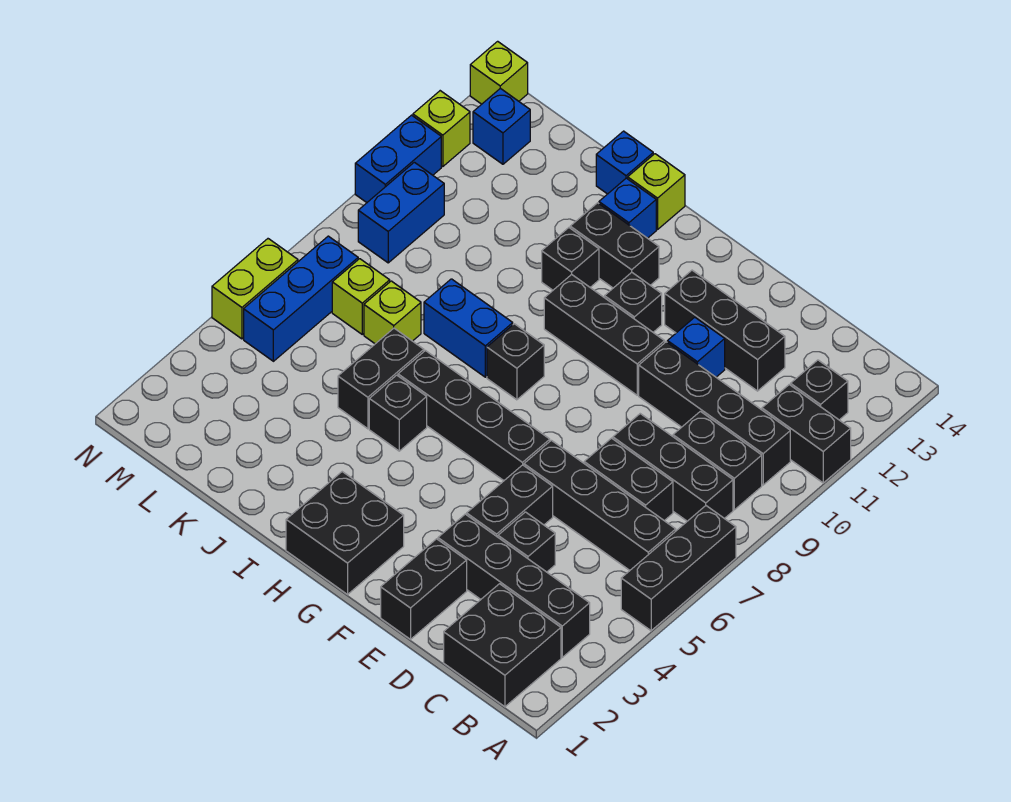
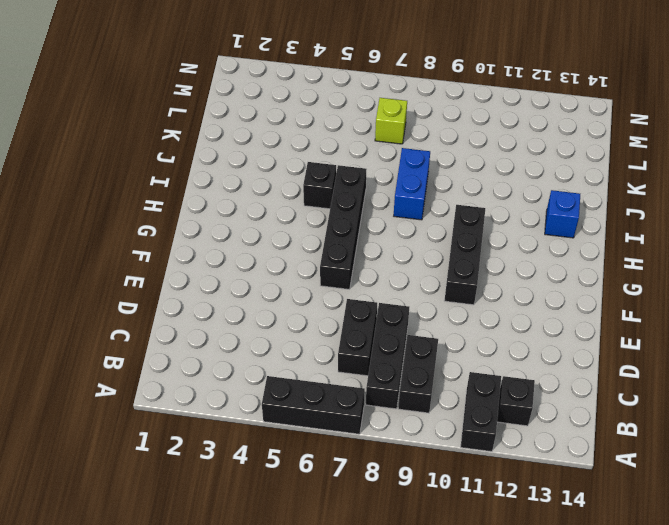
none -> black brick B1:C2 level 1
none -> black brick B3:E3 level 1
none -> black brick B6:E6 level 1
none -> black brick B10:E10 level 1

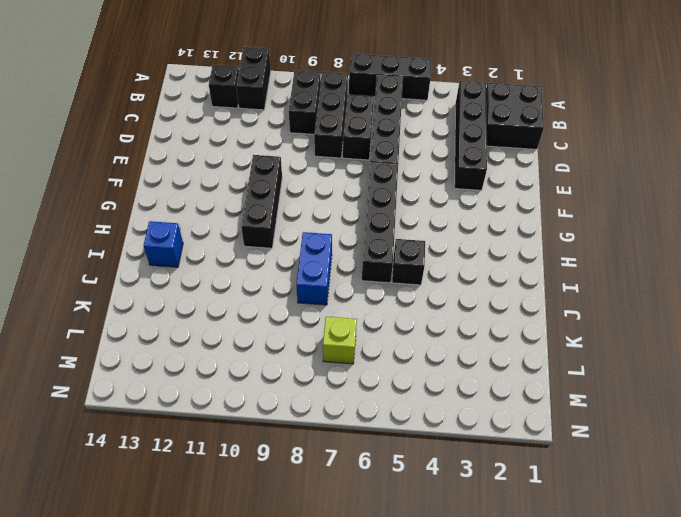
none -> black brick B10:E10 level 1
none -> black brick D4 level 1
none -> black brick D12:F12 level 1
none -> black brick E1:E2 level 1

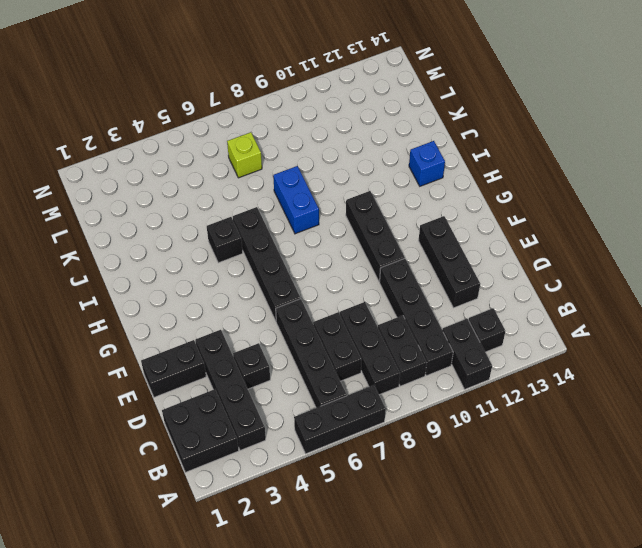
none -> black brick E4:E5 level 1
none -> blue brick E11 level 1
none -> black brick G1:H2 level 1
none -> black brick G11 level 1

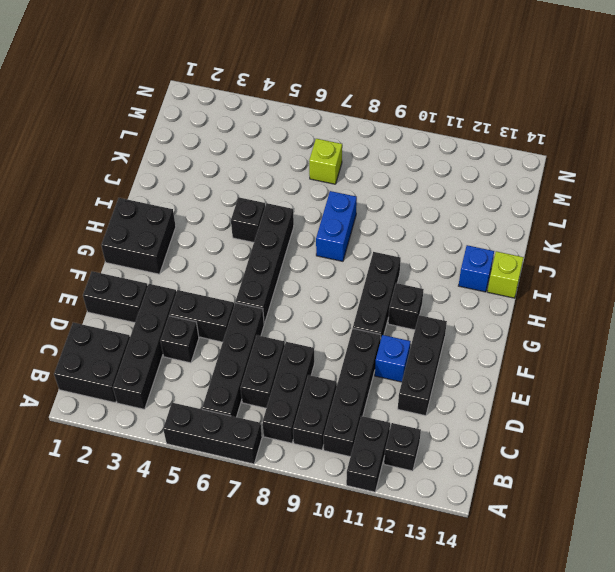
none -> black brick H8 level 1
none -> black brick H12:I12 level 1
none -> black brick I11 level 1
none -> black brick J5:J6 level 1

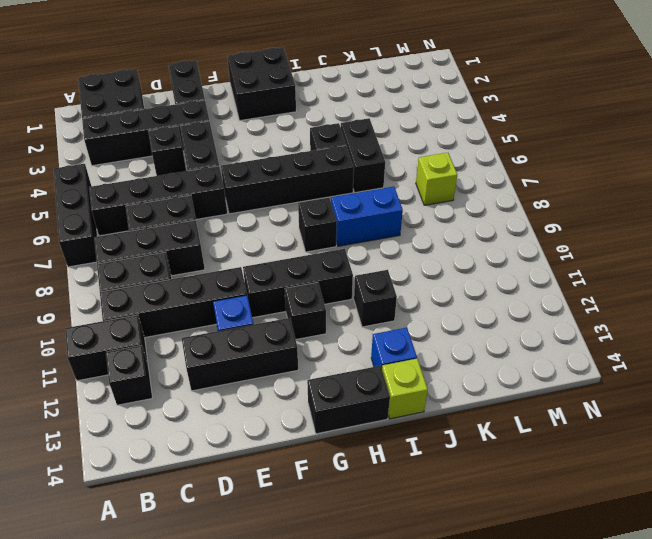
black brick G14:H14 level 1 -> black brick H12:I12 level 1
none -> blue brick J14 level 1
none -> lime brick K7 level 1
none -> blue brick M5:M7 level 1
none -> blue brick M9:M10 level 1

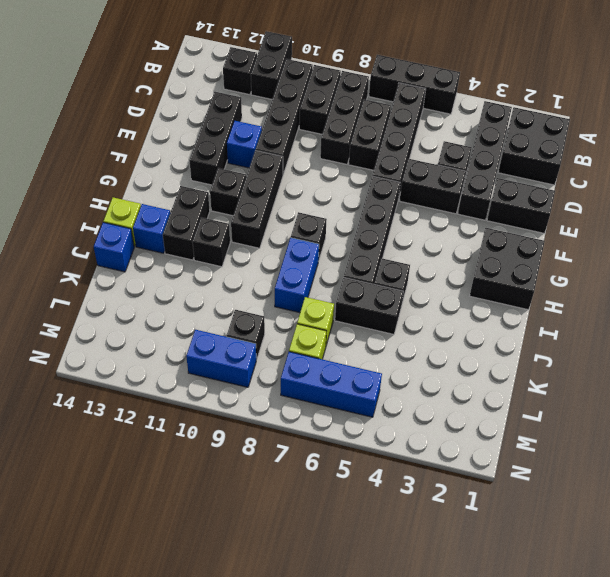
black brick L9 level 1 -> none
none -> blue brick M13 level 1
none -> lime brick N5:N6 level 1
none -> blue brick N10:N11 level 1
none -> lime brick N12 level 1

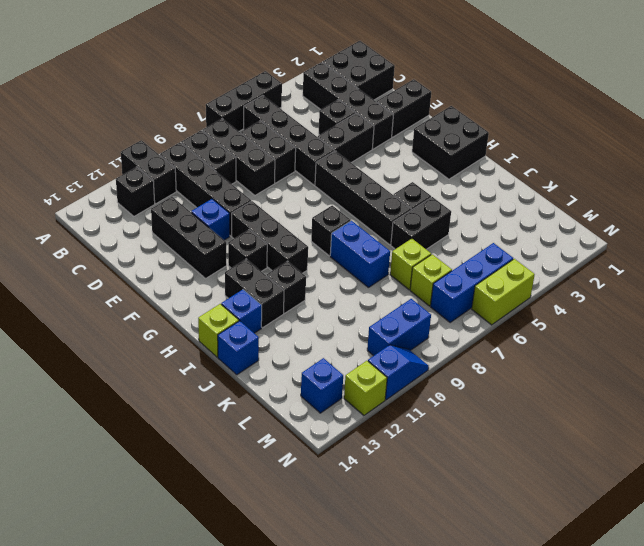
blue slope N10:N11 level 1 top 11 -> blue brick N10:N11 level 1
none -> lime brick N14 level 1

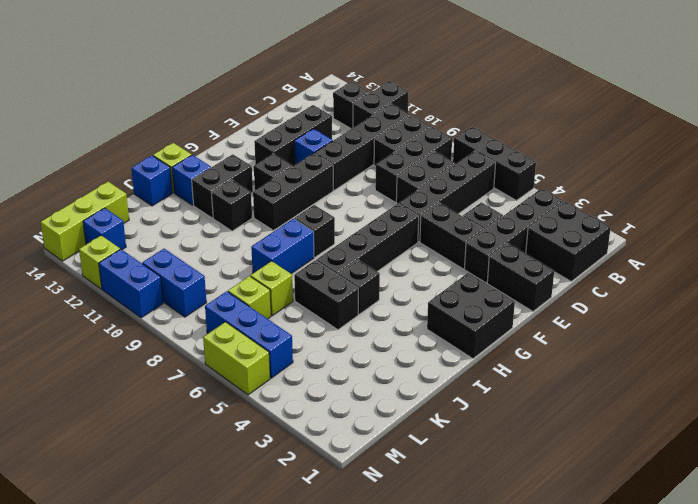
lime brick L14:N14 level 1 -> lime brick N14 level 1

